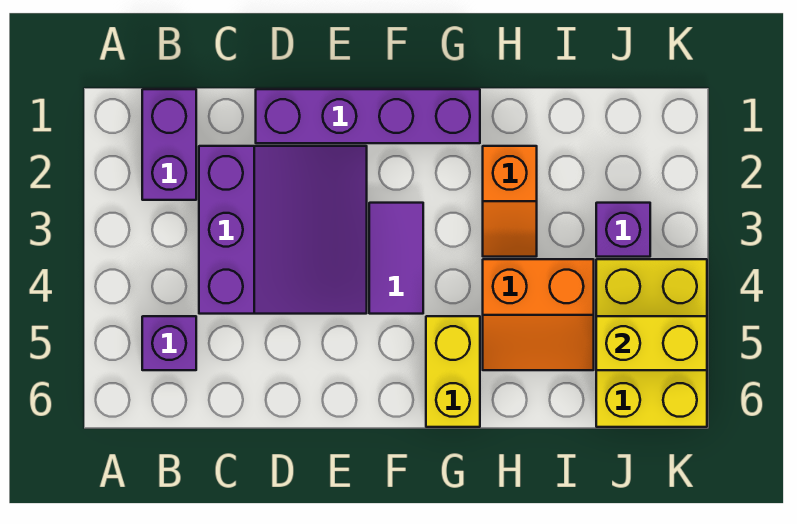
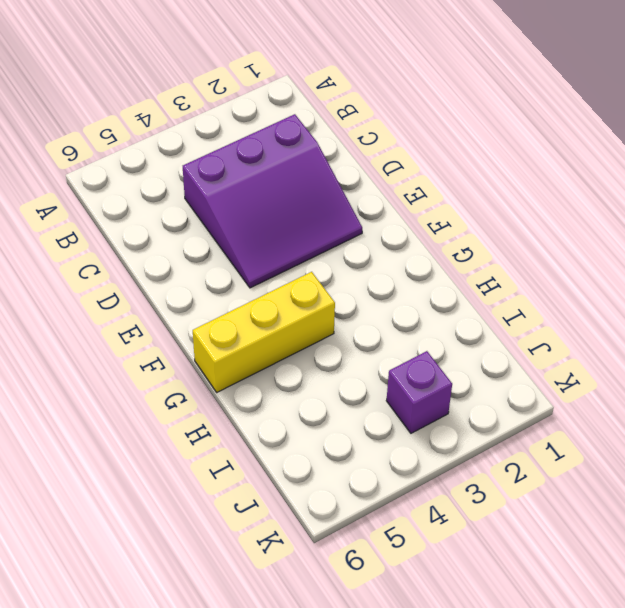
yellow brick G4:G6 level 1 -> yellow brick G5:G6 level 1
none -> purple brick B1:B2 level 1
none -> purple brick B5 level 1

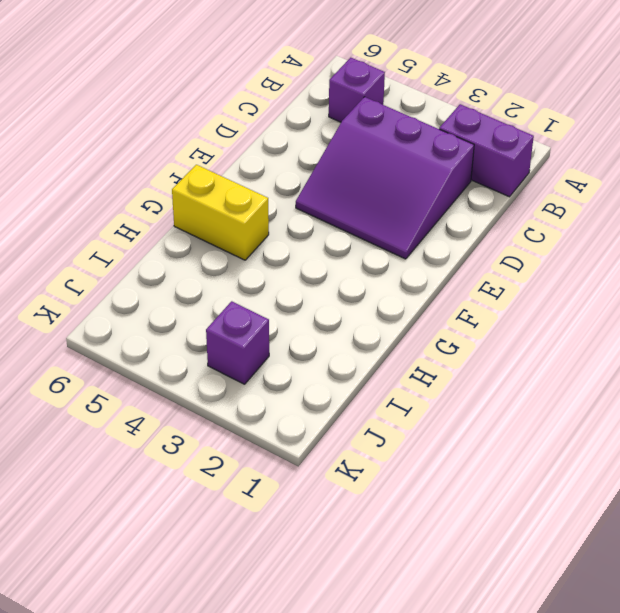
none -> purple brick D1:G1 level 1
none -> purple tile F3:F4 level 1

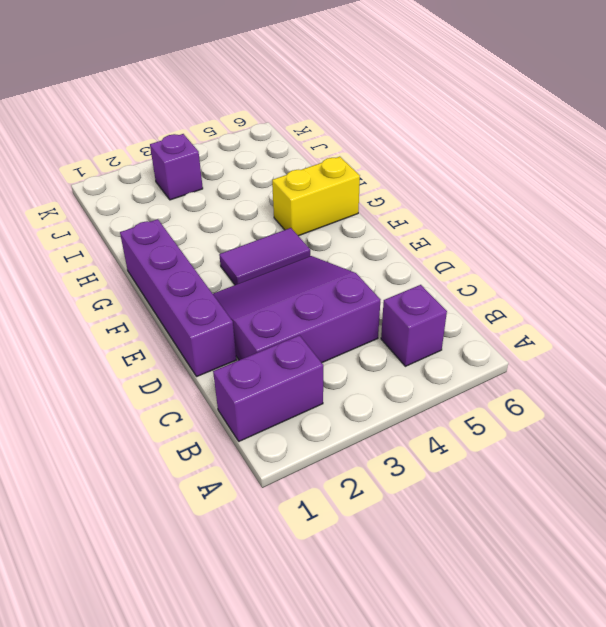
none -> orange slope H2:H3 level 1 top 2
none -> orange slope H4:I5 level 1 top 4

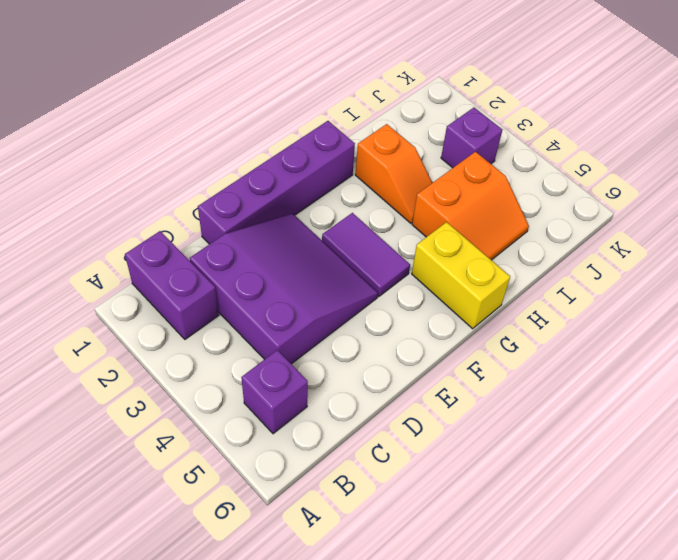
none -> yellow brick J4:K6 level 1
none -> yellow brick J5:K5 level 2

